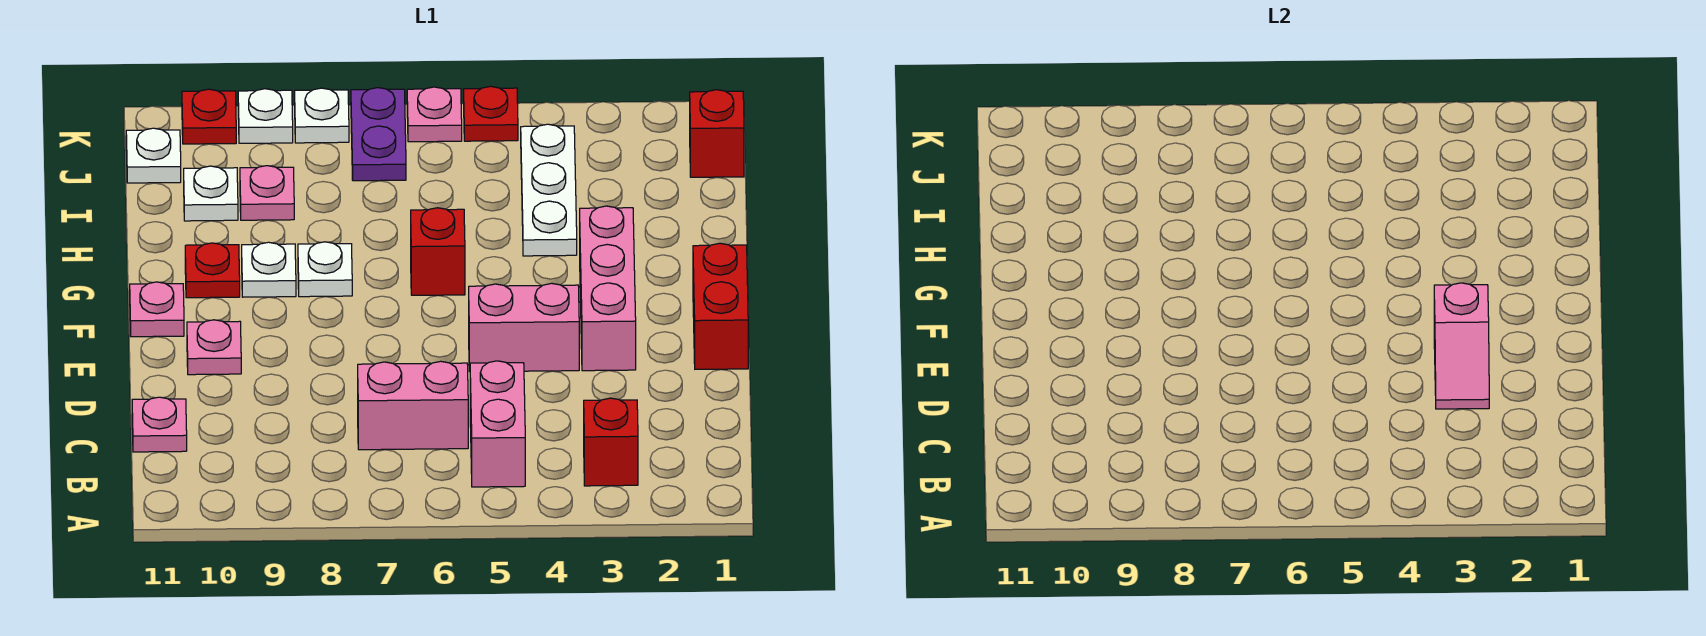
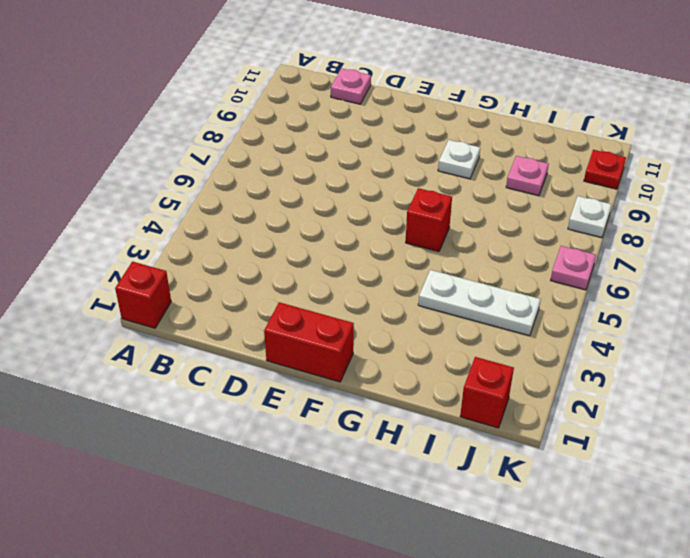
red brick A1 level 1 -> red brick B3 level 1
none -> pink brick B5:C5 level 1
none -> pink brick C6:C7 level 1
none -> pink brick E3:G3 level 1

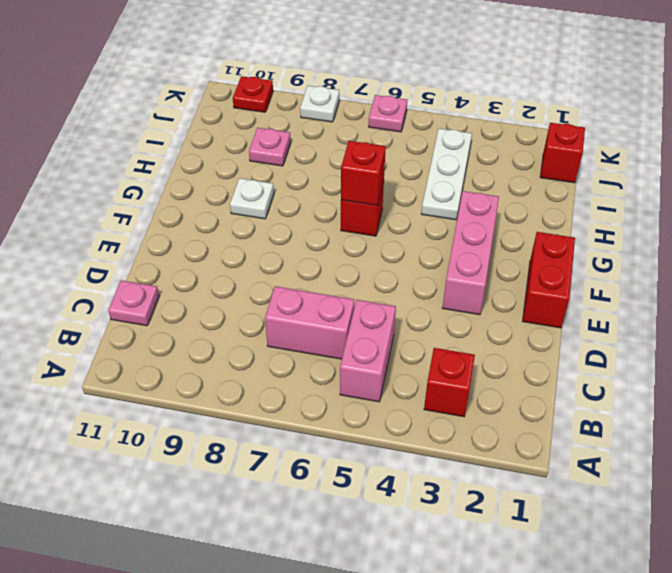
red brick G6 level 2 -> none
none -> pink brick E4:E5 level 1
none -> pink plate E10 level 1
none -> pink plate F11 level 1

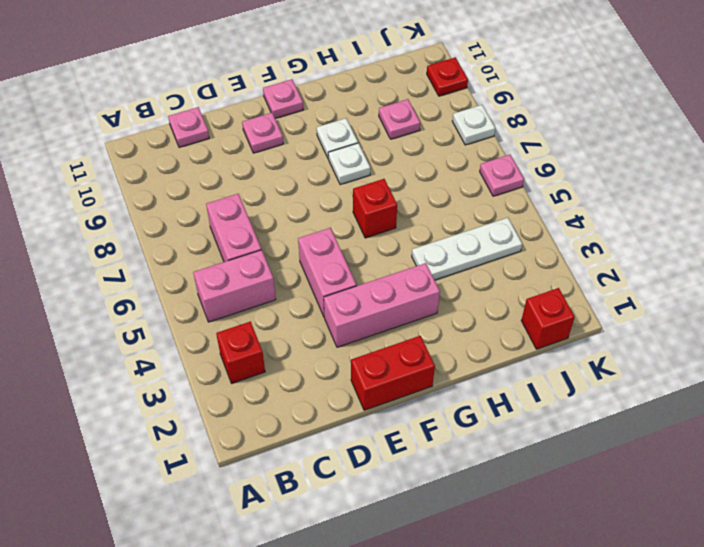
none -> red plate G10 level 1
none -> white plate I10 level 1
none -> purple plate J7:K7 level 1

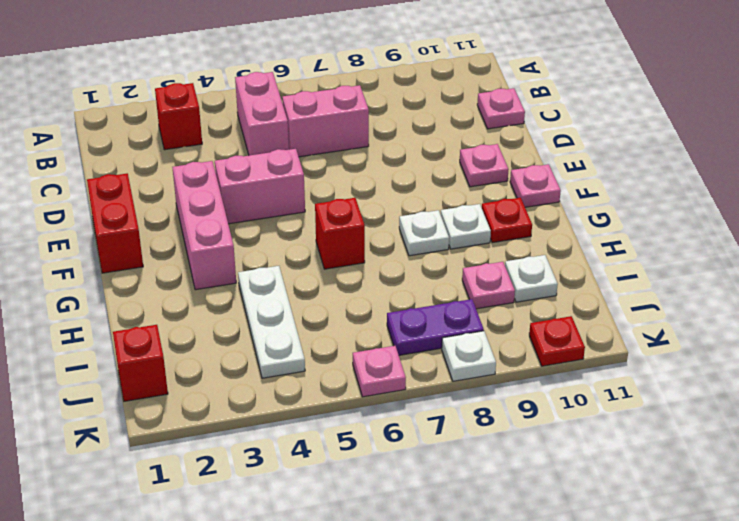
purple plate J7:J8 level 1 -> purple plate J7:K7 level 1
none -> white plate J11 level 1
none -> red plate K5 level 1
none -> white plate K9 level 1

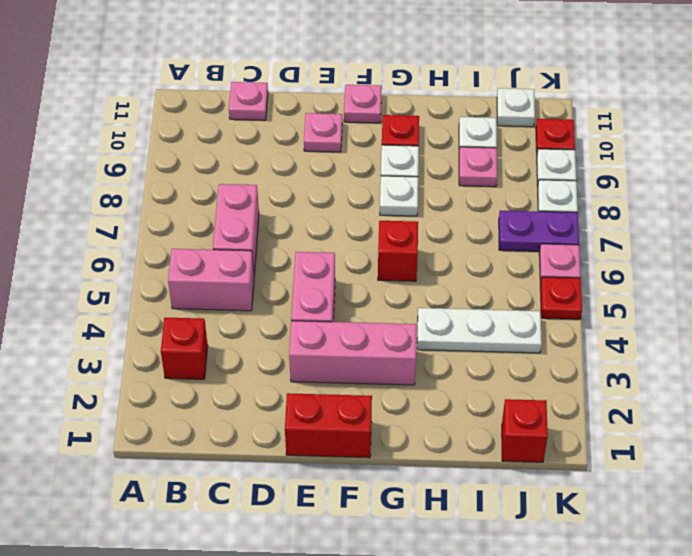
none -> pink slope D3:E3 level 2 top E

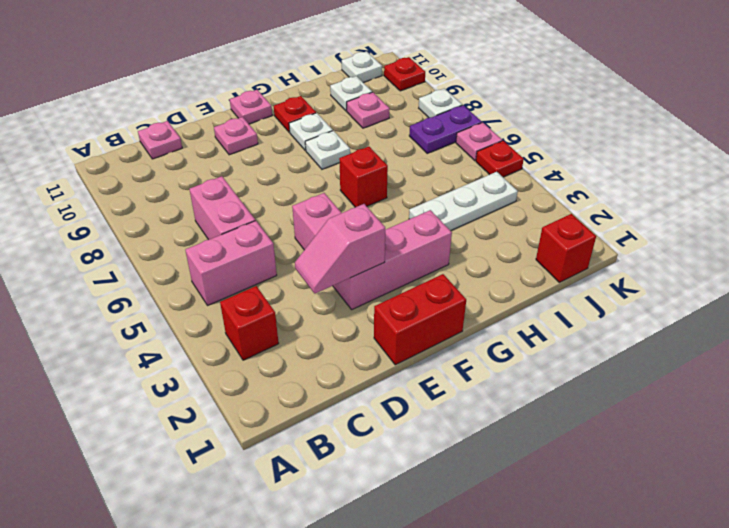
none -> white plate K9 level 1

